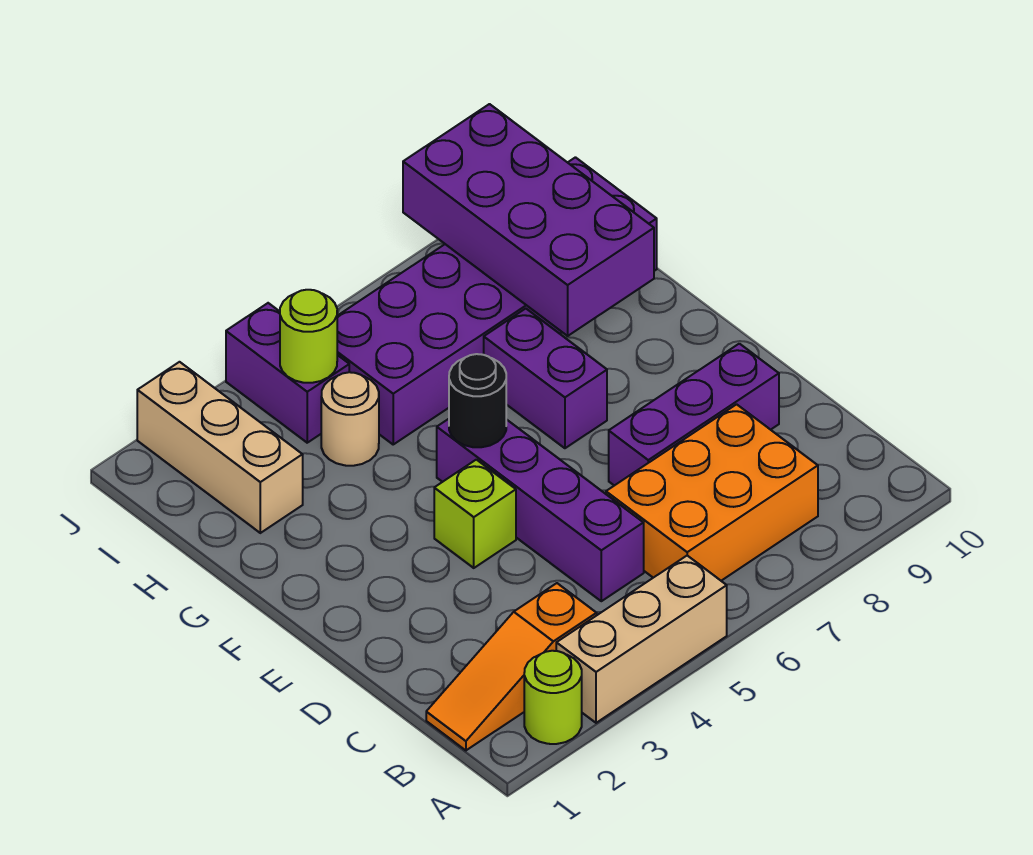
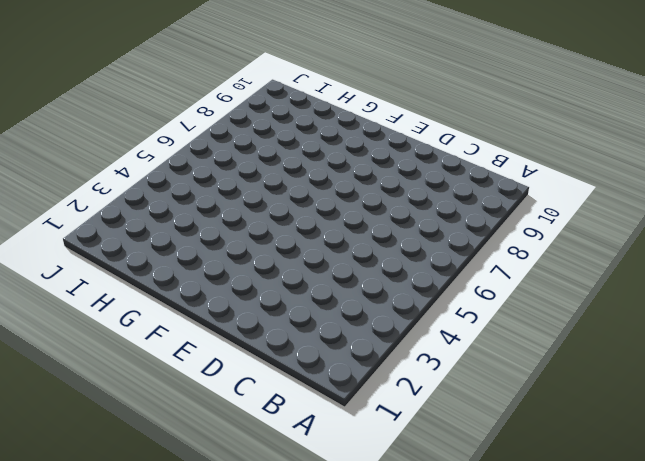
none -> lime round brick A2 level 1
none -> tan brick A3:A5 level 1
none -> orange slope B1:B3 level 1 top 3

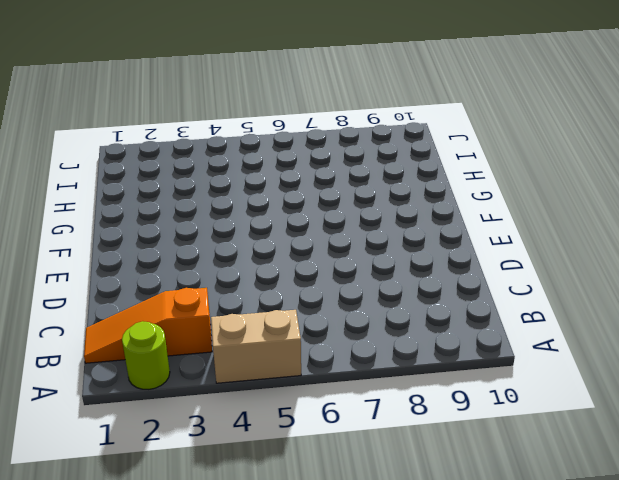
tan brick A4:A5 level 1 -> tan brick A3:A5 level 1
none -> orange brick B6:C8 level 1
none -> purple brick C5:F5 level 1
none -> purple brick D7:D9 level 1

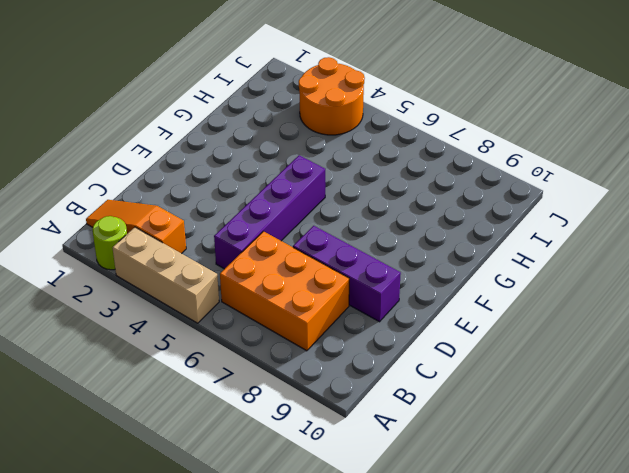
orange round brick I3:J4 level 1 -> purple brick I4:J4 level 1
none -> lime brick E4 level 1
none -> purple brick F7:G7 level 1
none -> tan brick H2:J2 level 1

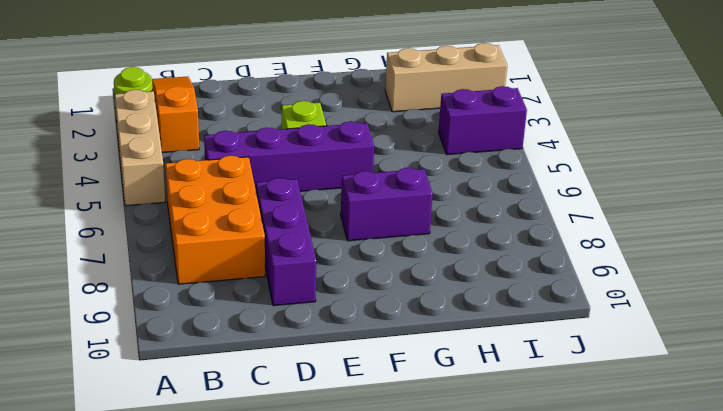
none -> tan round brick H4 level 1
none -> purple brick H5:I10 level 1
none -> black round brick F5 level 2

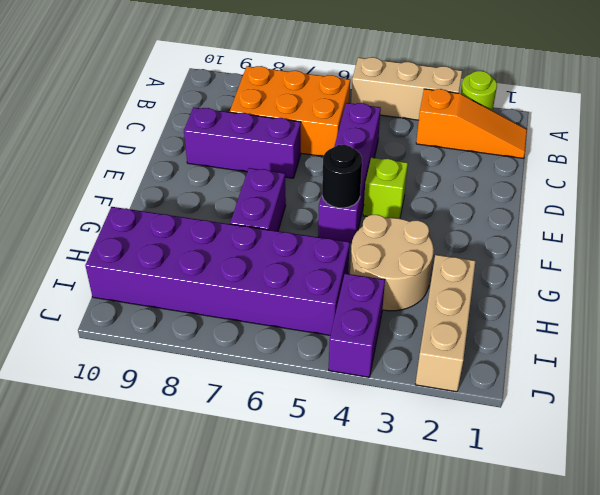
tan round brick G3:H4 level 1 -> tan round brick H4 level 1
none -> purple brick G8:J9 level 2
none -> lime round brick I4 level 2

